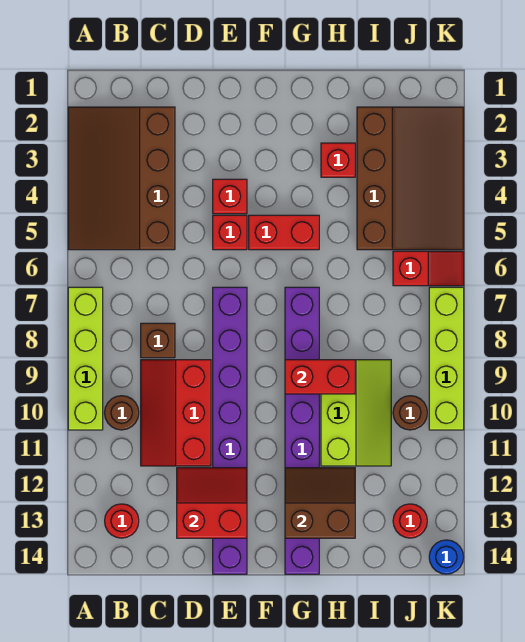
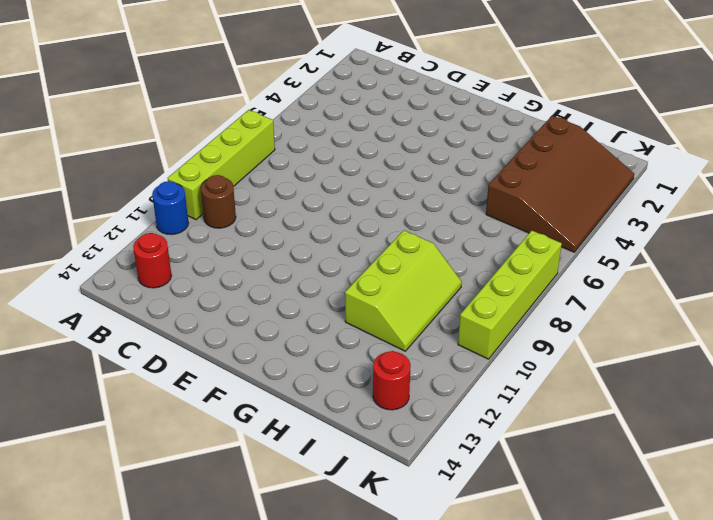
blue round brick A11 level 1 -> blue round brick K14 level 1
none -> brown slope A2:C5 level 1 top C
none -> brown brick C8 level 1
none -> red slope C9:D11 level 1 top D

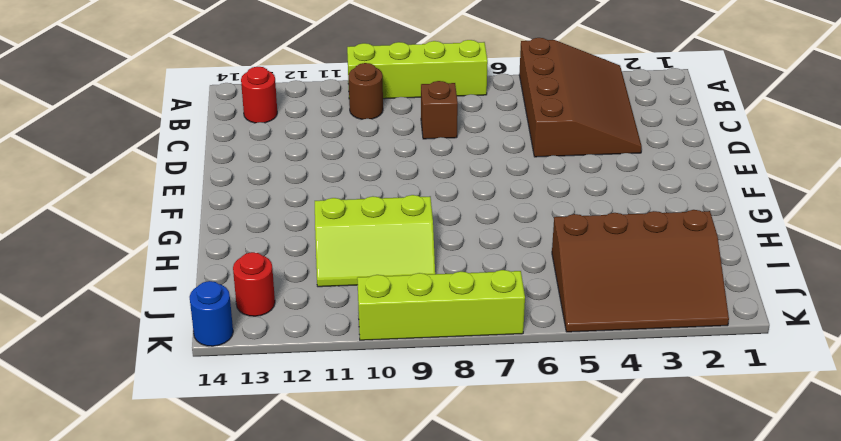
brown slope A3:D5 level 1 top 5 -> brown slope A2:C5 level 1 top C
none -> red slope C9:D11 level 1 top D
none -> red brick E4 level 1
none -> red brick E5 level 1

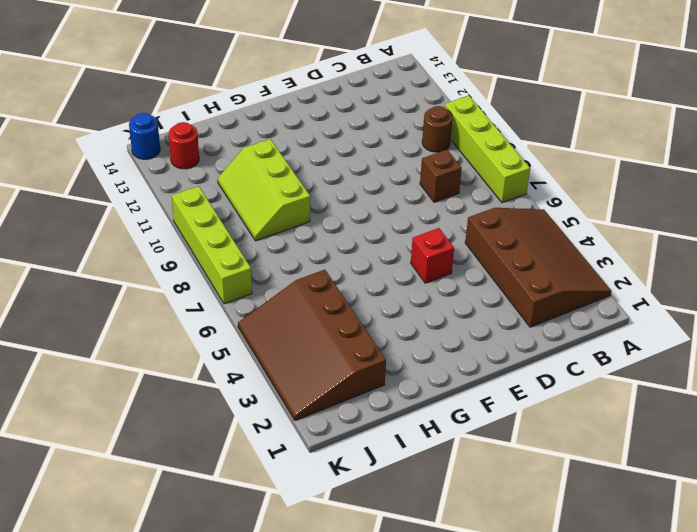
none -> red round brick B13 level 1
none -> red slope C9:D11 level 1 top D
none -> red brick E4 level 1

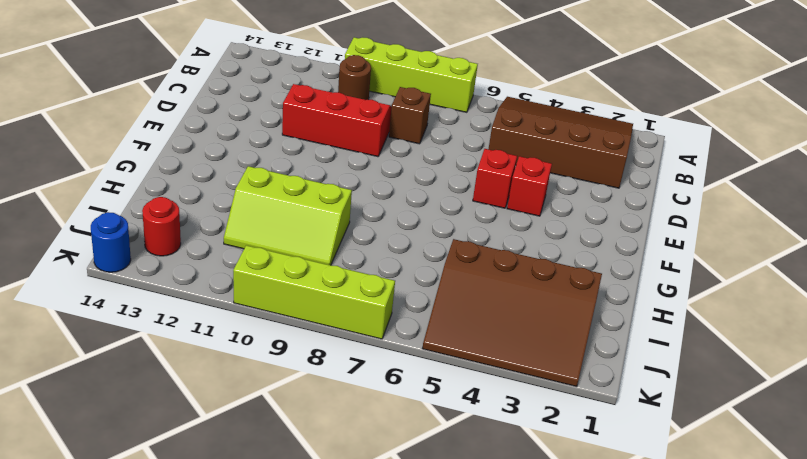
none -> red round brick B13 level 1
none -> purple brick E7:E14 level 1
none -> red brick F5:G5 level 1

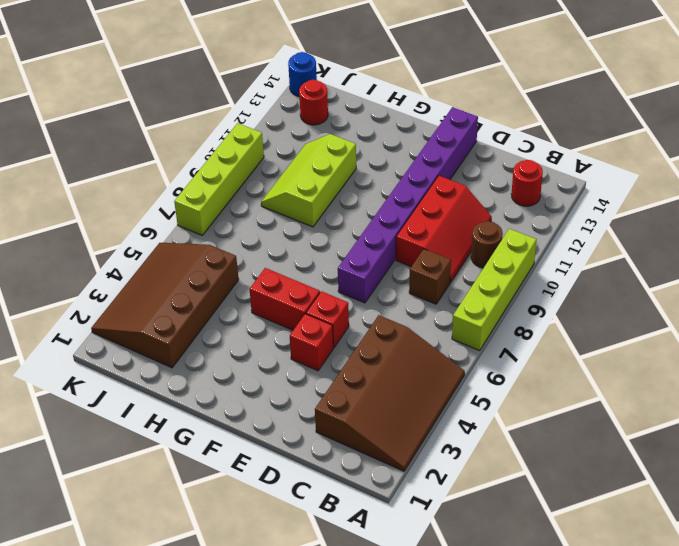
none -> purple brick G7:G14 level 1
none -> red brick H3 level 1
none -> red slope J6:K6 level 1 top J

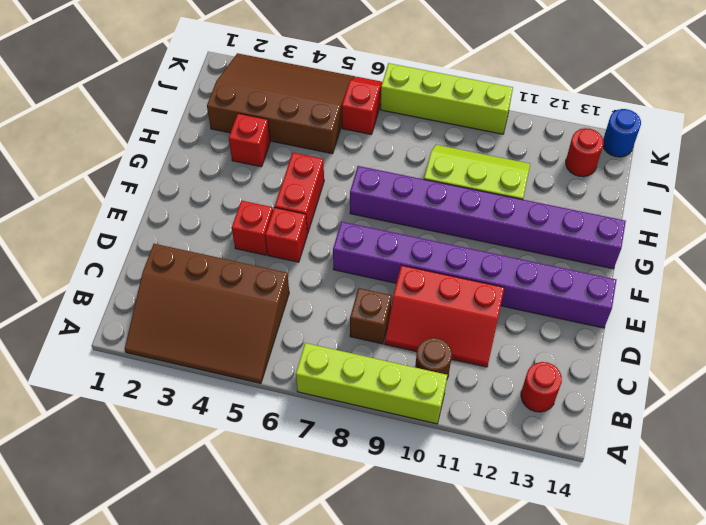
none -> brown round brick J10 level 1
none -> red slope D12:E13 level 2 top 13
none -> red brick G9:H9 level 2

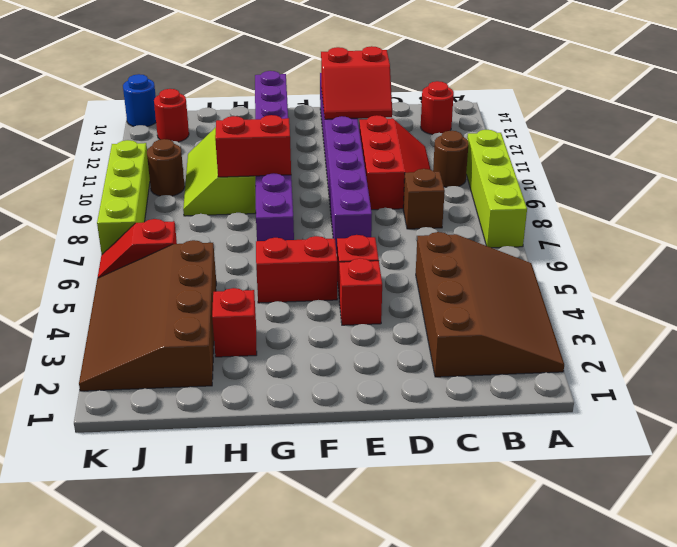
none -> brown slope G12:H13 level 2 top 13

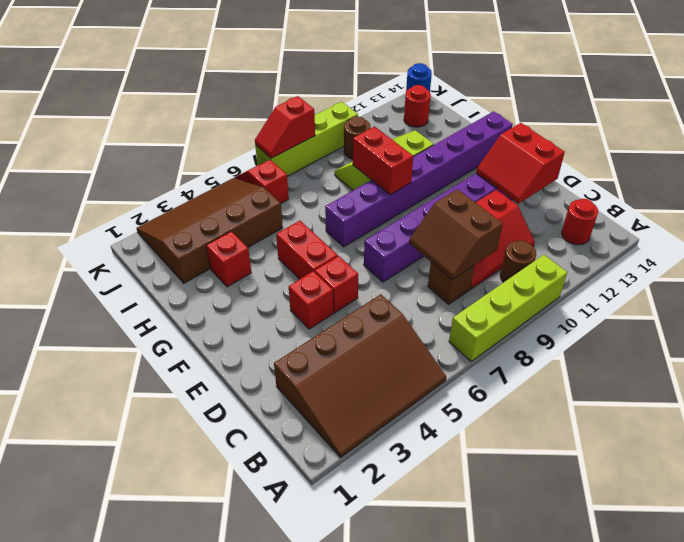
brown slope C8:D9 level 2 top 9 -> brown slope G12:H13 level 2 top 13
red slope K7:K8 level 2 top 8 -> none

